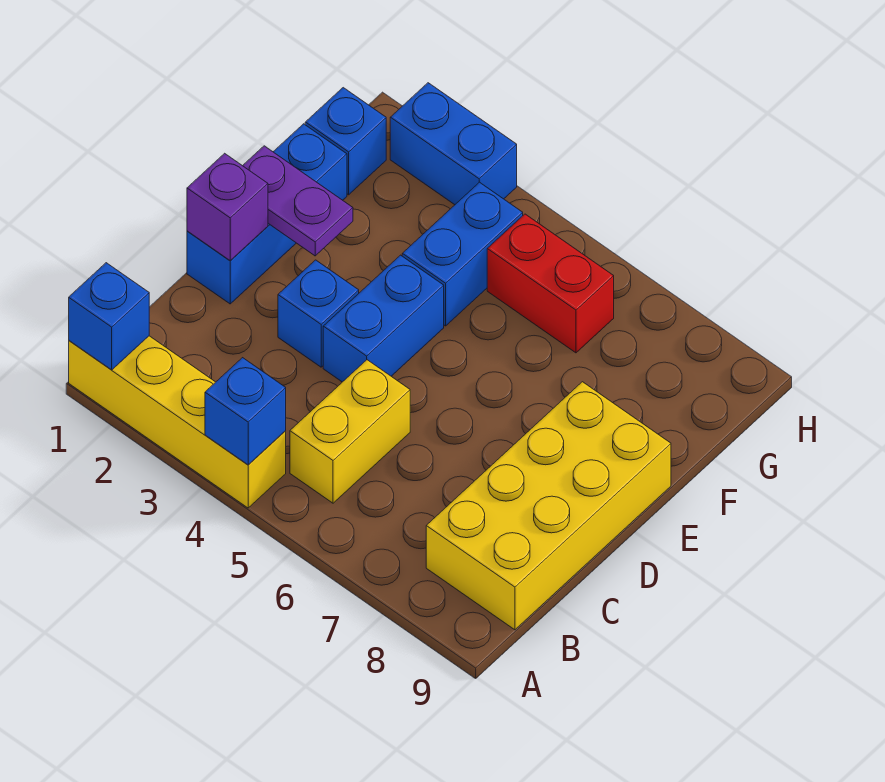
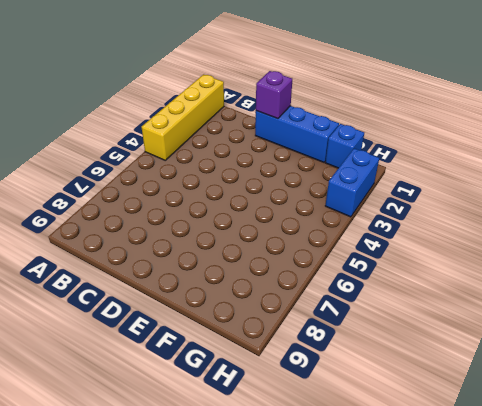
none -> yellow brick B5:C5 level 1
none -> yellow brick B8:E9 level 1
none -> blue brick D3 level 1

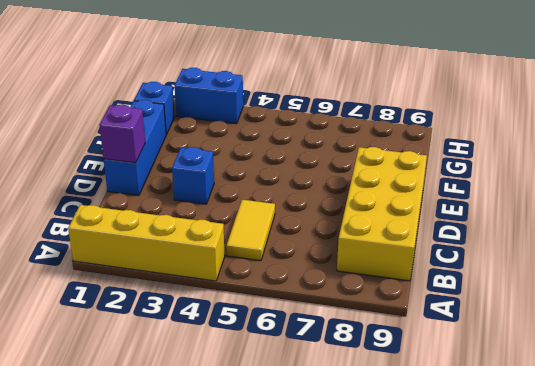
yellow tile B5:C5 level 1 -> yellow brick B5:C5 level 1
none -> blue brick D4:E4 level 1
none -> blue brick F4:G4 level 1
none -> red brick G5:G6 level 1

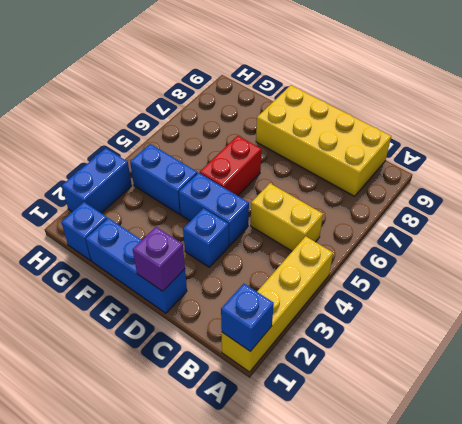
red brick E5:E6 level 1 -> red brick G5:G6 level 1
none -> blue brick A4 level 2
none -> purple plate E1:E2 level 2

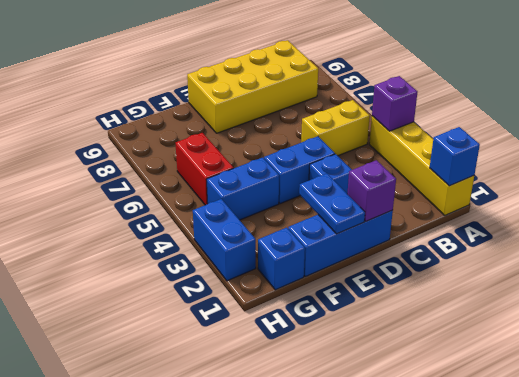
purple brick A4 level 2 -> blue brick A4 level 2
blue plate E1:E2 level 2 -> purple plate E1:E2 level 2

